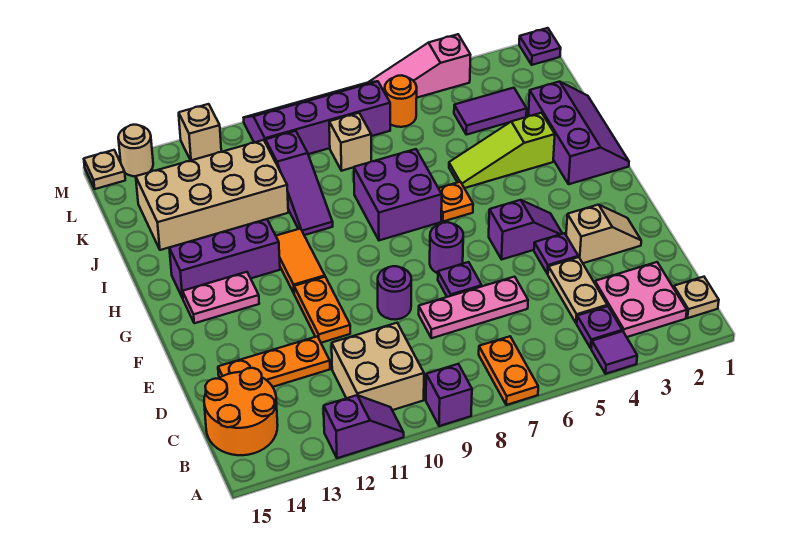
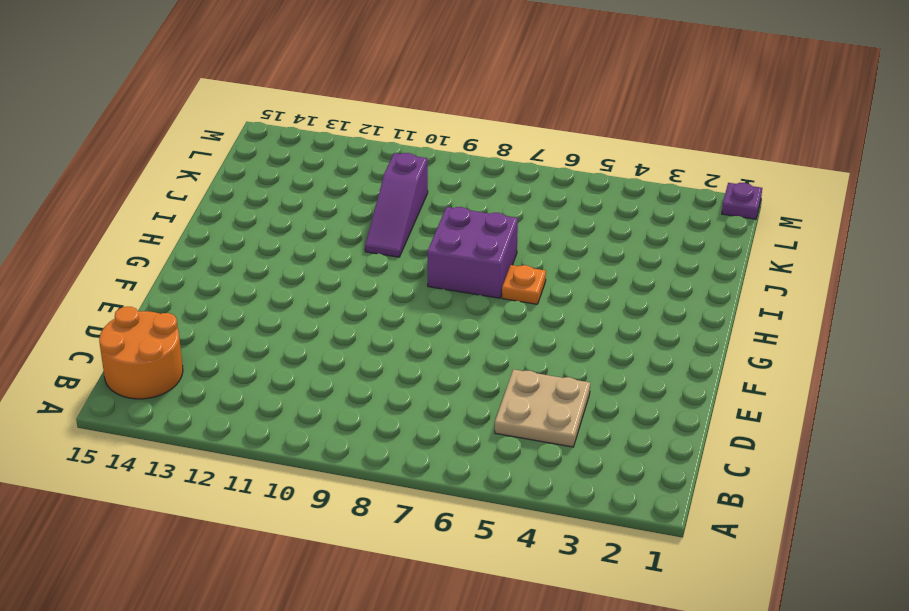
tan plate C4:D5 level 1 -> tan plate C4:D4 level 1
none -> purple tile A4 level 1
none -> orange plate A7:B7 level 1
none -> purple brick A9 level 1
none -> purple slope A11:A12 level 1 top 12

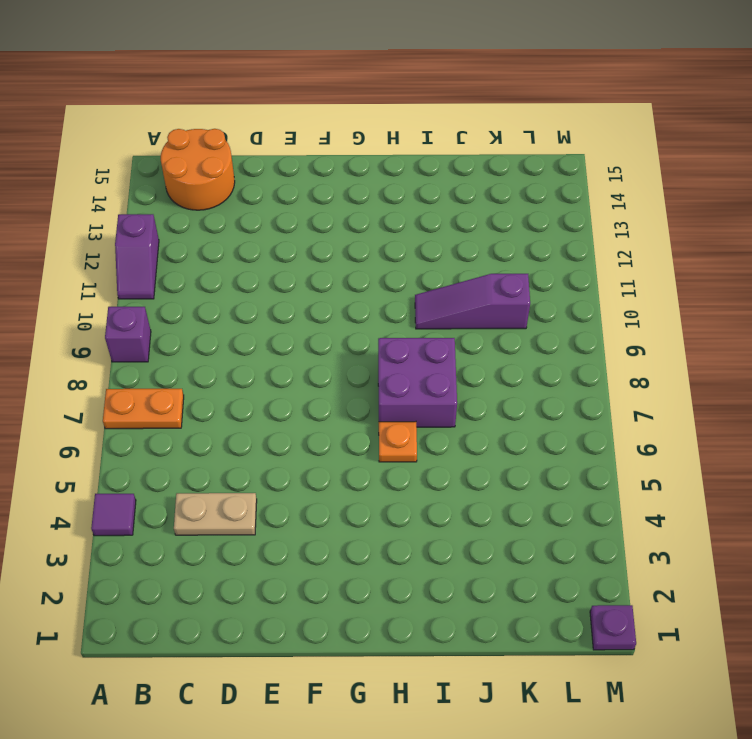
none -> tan plate B1 level 1
none -> pink plate B2:C3 level 1
none -> purple plate B4 level 1
none -> tan brick B10:C11 level 1

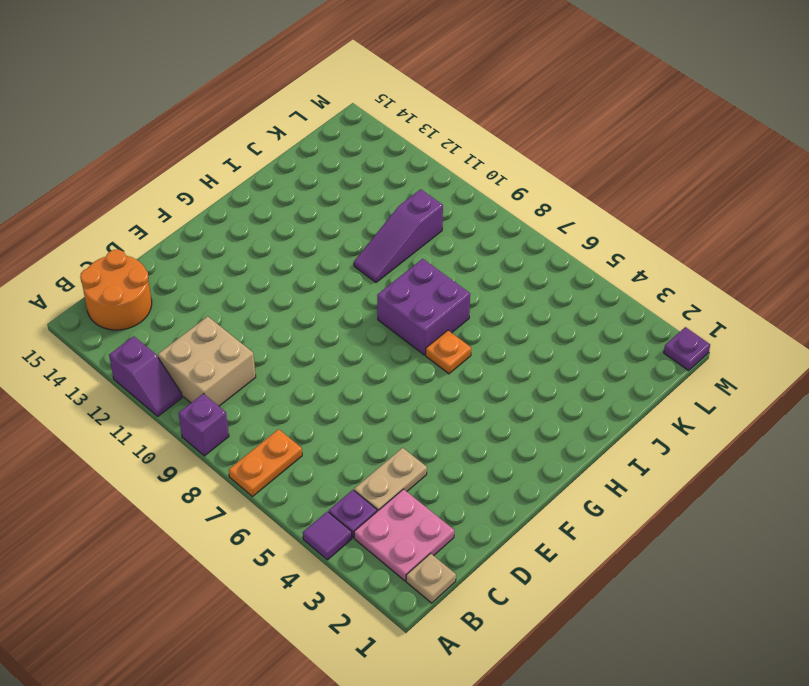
none -> pink plate D6:D8 level 1
none -> orange plate D12:D14 level 1
none -> tan slope E2:E3 level 1 top 3
none -> purple plate E4 level 1

